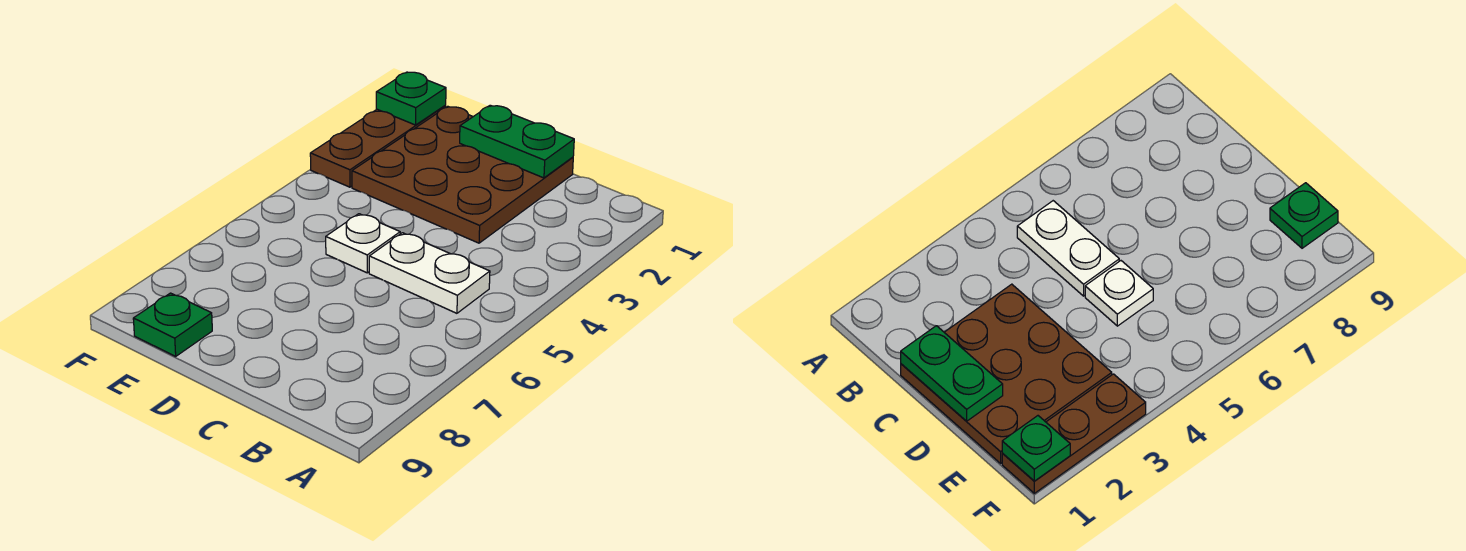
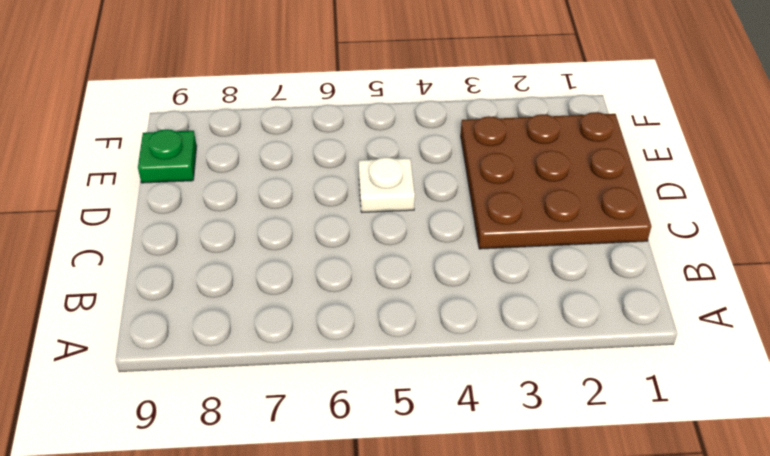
none -> white plate B5:C5 level 1
none -> brown plate F1:F3 level 1

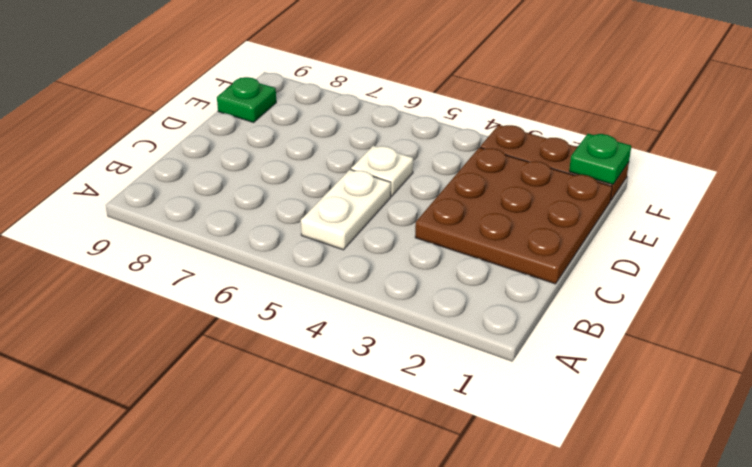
none -> green plate C1:D1 level 2

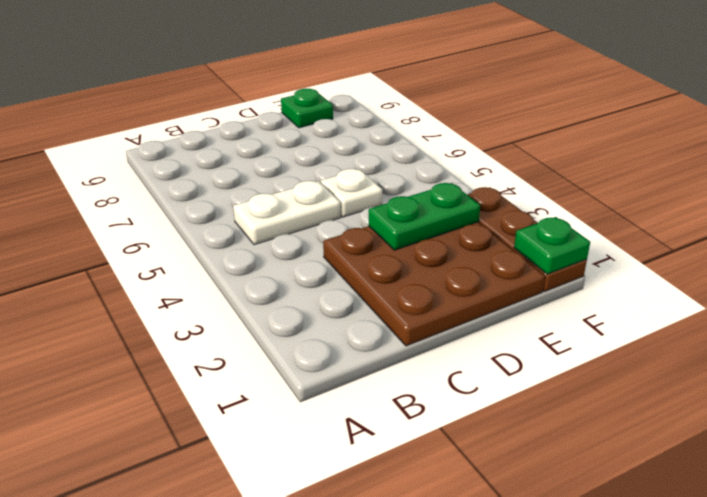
green plate D3:E3 level 2 -> green plate C1:D1 level 2

